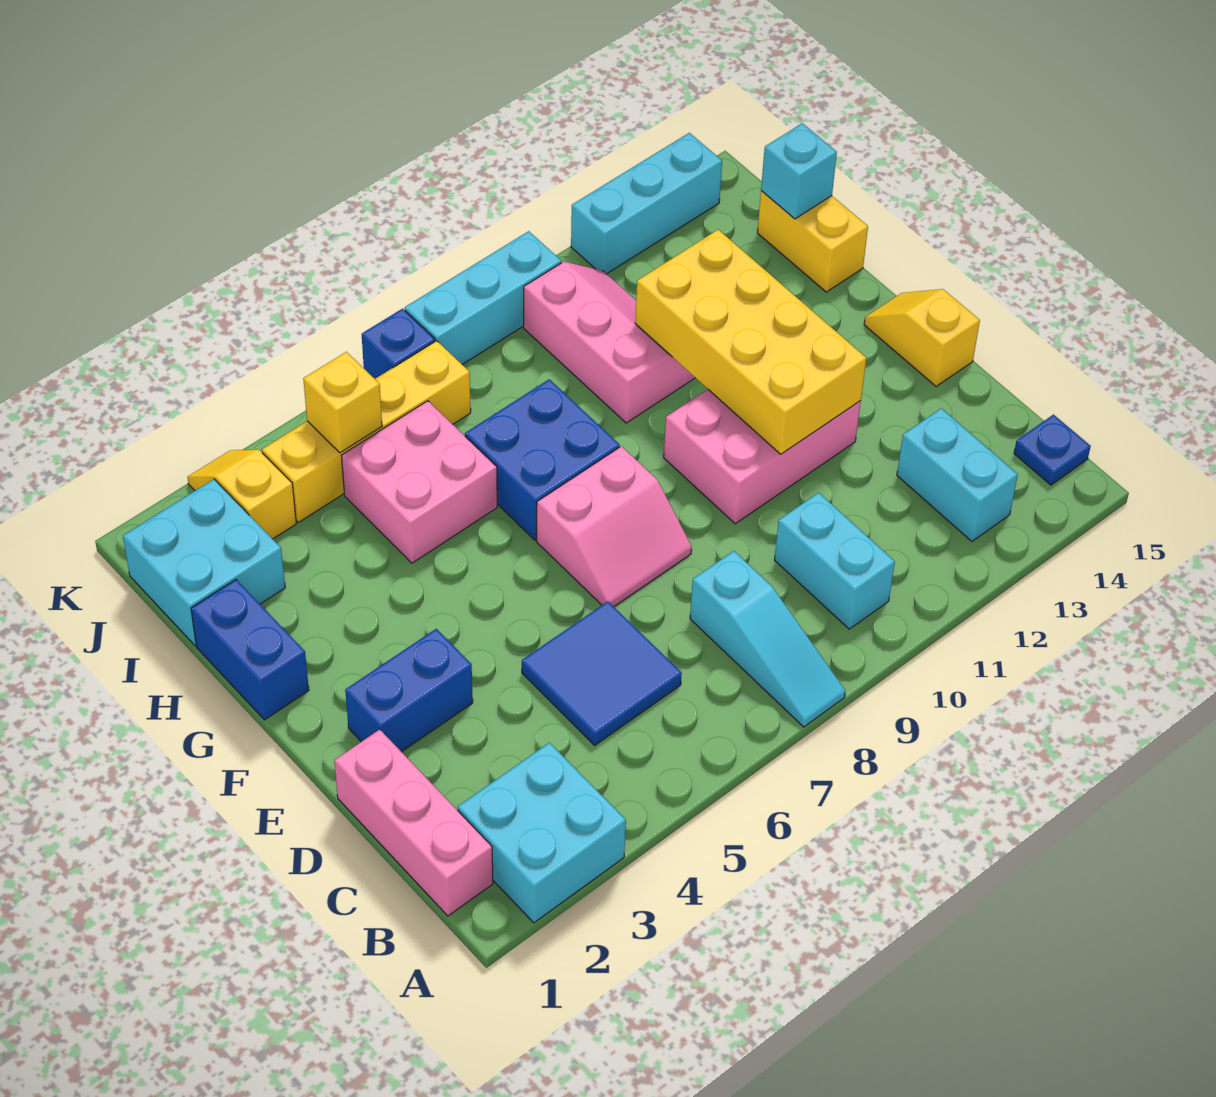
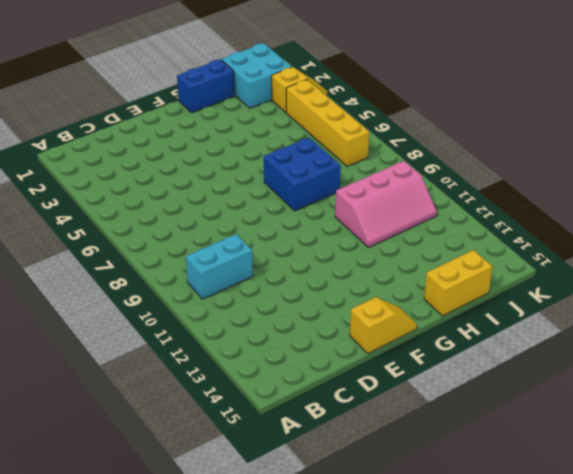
none -> cyan brick A2:B3 level 1
none -> cyan slope A8:C8 level 1 top C
none -> pink brick B1:D1 level 1

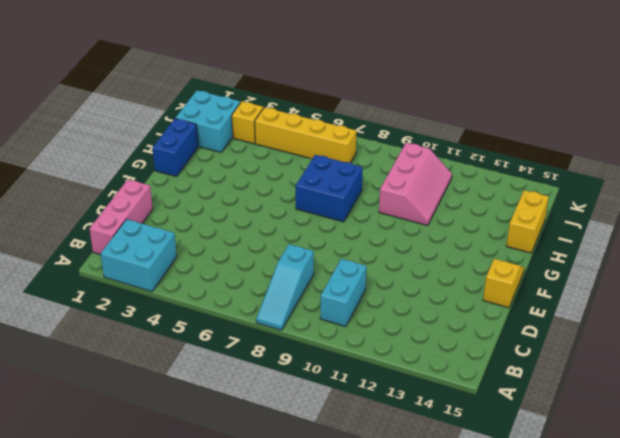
none -> cyan brick B13:C13 level 1
none -> blue plate B15 level 1
none -> blue tile C5:D6 level 1

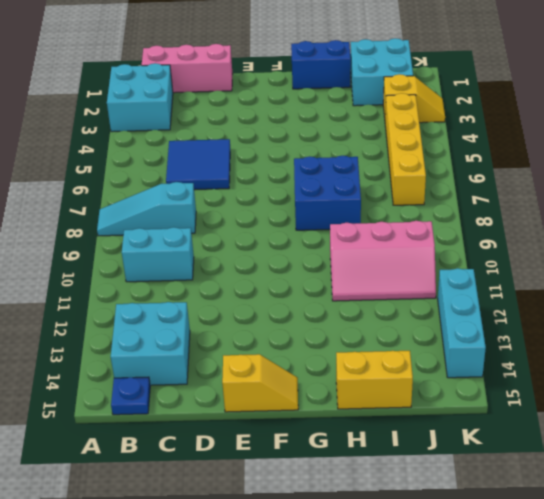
cyan brick B13:C14 level 1 -> cyan brick B13:C13 level 1
none -> blue brick E2:E3 level 1
none -> pink slope E7:F8 level 1 top F
none -> pink brick E10:F12 level 1

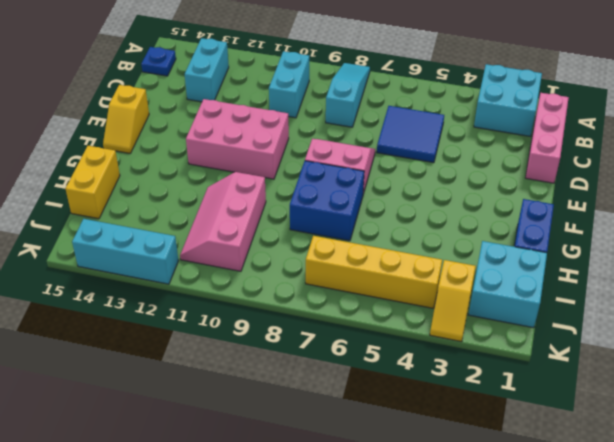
none -> blue brick E2:E3 level 1
none -> pink brick H5:I6 level 1
none -> blue brick K7 level 1

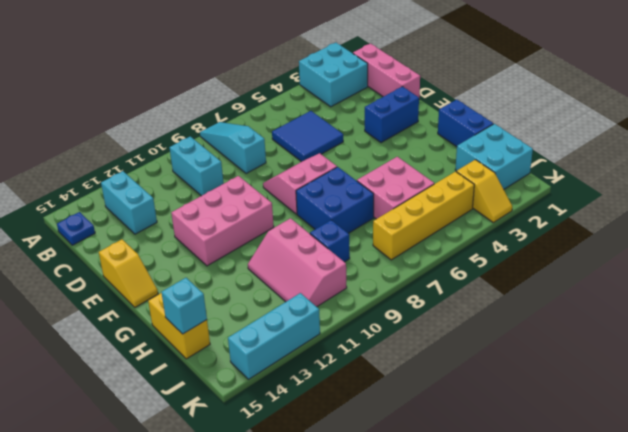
blue brick I9 level 1 -> blue brick K7 level 1
none -> cyan brick K8:K10 level 1
none -> yellow brick E11:H12 level 2
none -> yellow brick J5 level 2

